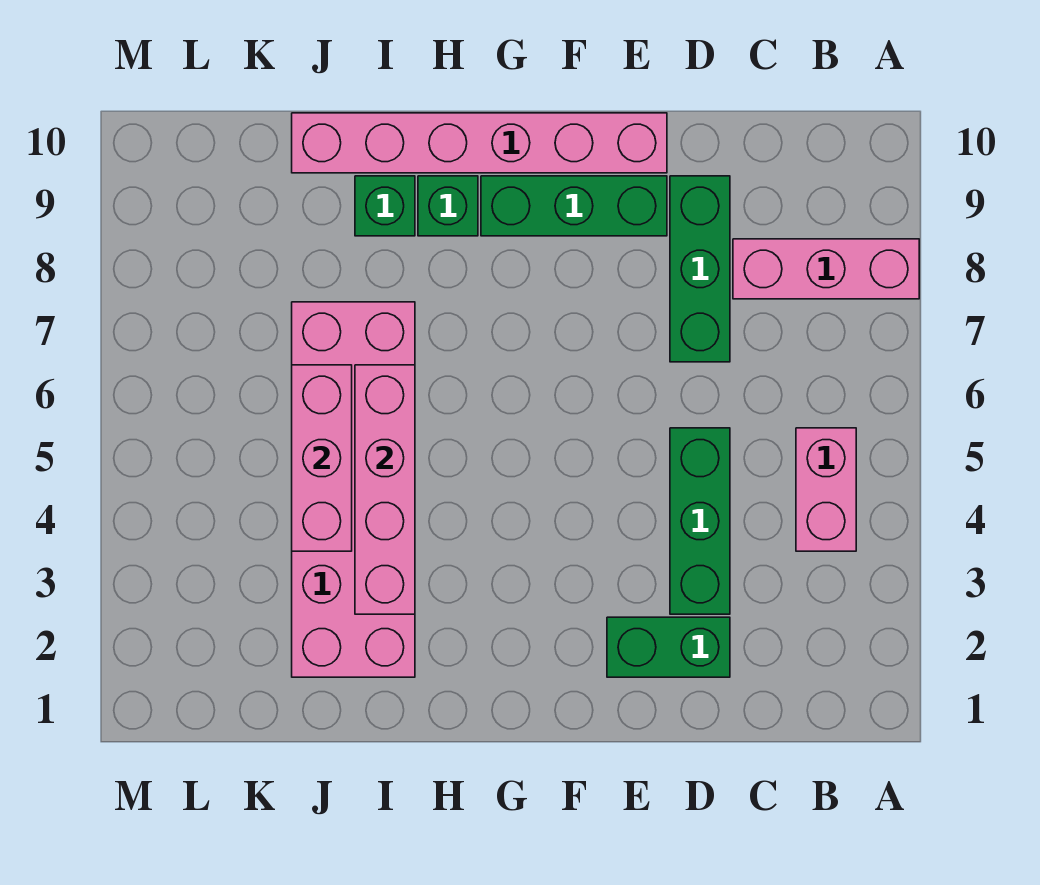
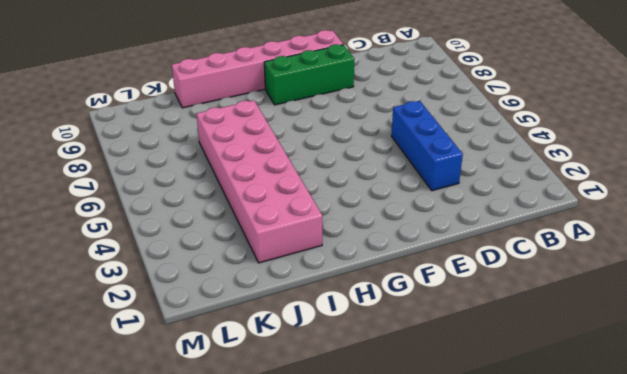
blue brick D3:D5 level 1 -> green brick D3:D5 level 1
none -> pink brick A8:C8 level 1
none -> pink brick B4:B5 level 1
none -> green brick D2:E2 level 1

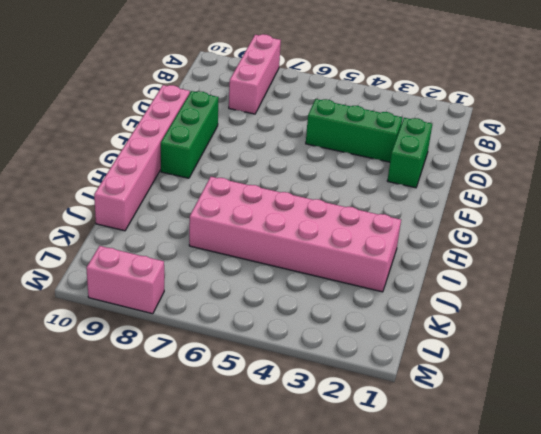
pink brick M8:M9 level 1 -> pink brick B4:B5 level 1
none -> green brick D7:D9 level 1
none -> green brick H9 level 1
none -> green brick I9 level 1

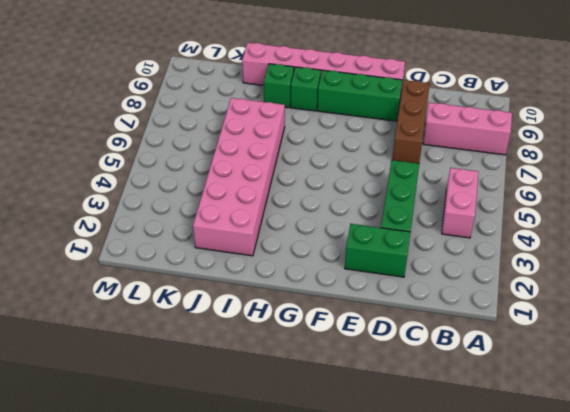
brown brick D7:D9 level 1 -> green brick D7:D9 level 1
none -> pink brick I3:I6 level 2
none -> pink brick J4:J6 level 2

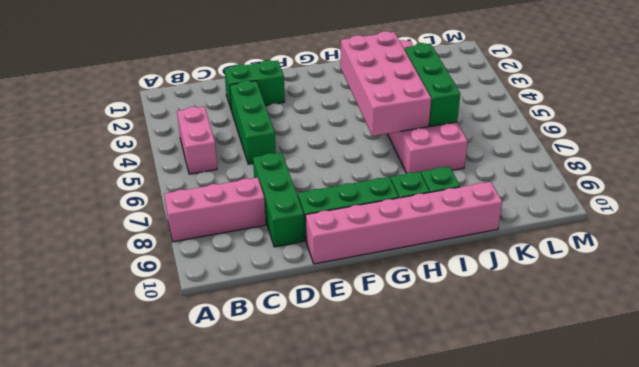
pink brick H3:I6 level 2 -> pink brick I3:I6 level 2
green brick J4:J6 level 2 -> pink brick J4:J6 level 2

